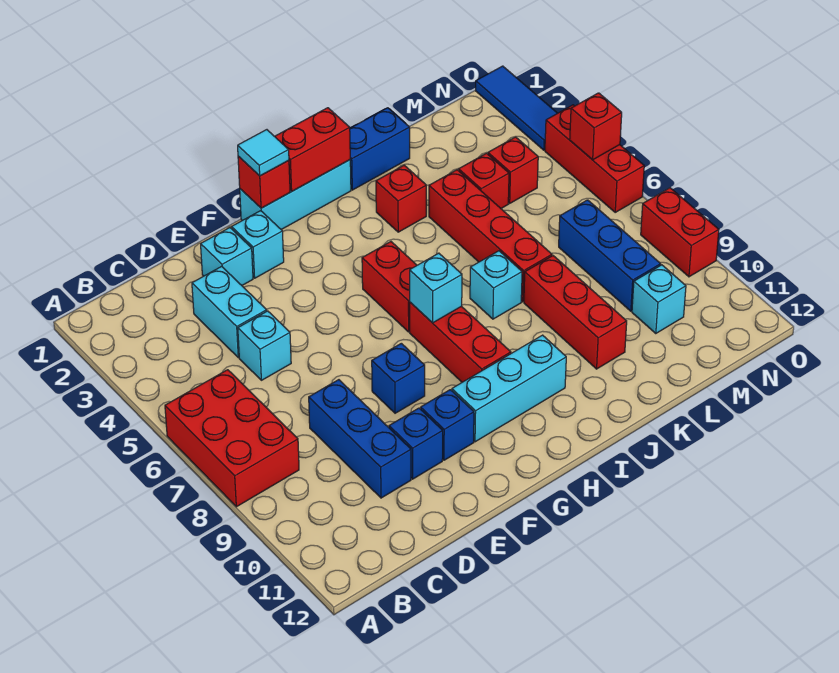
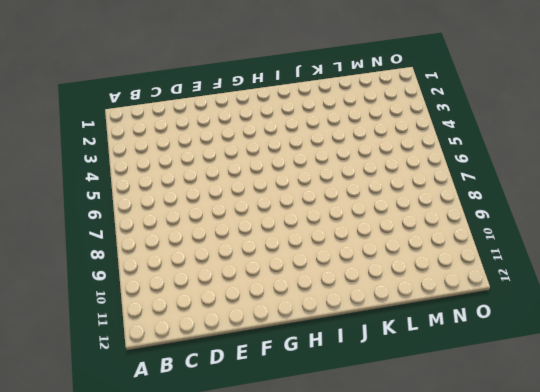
none -> red brick A6:B8 level 1
none -> cyan brick D3:D4 level 1
none -> cyan brick D5 level 1
none -> blue brick D8:D10 level 1

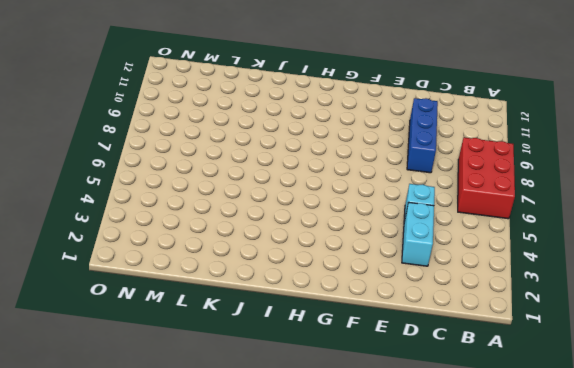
none -> cyan brick E2 level 1
none -> blue brick E10 level 1
none -> cyan brick F2 level 1
none -> blue brick F8 level 1

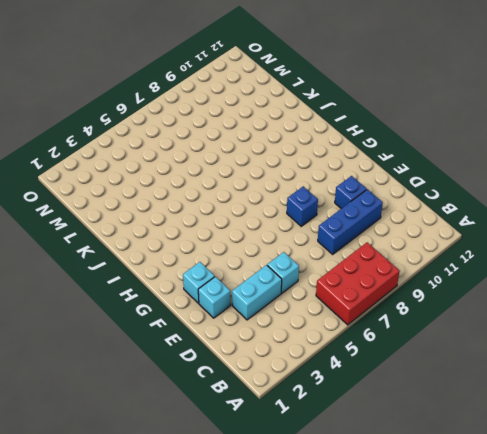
none -> blue brick F10 level 1
none -> cyan brick G1:I1 level 1
none -> cyan brick G10:I10 level 1
none -> red brick H5:H6 level 1

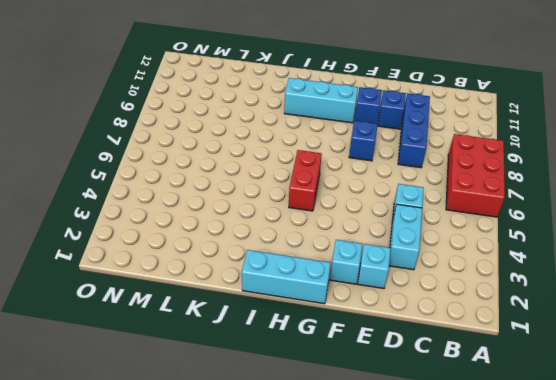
none -> red brick H7:H9 level 1
none -> blue brick J1:K1 level 1
none -> red brick J3 level 1
none -> cyan brick J7 level 1

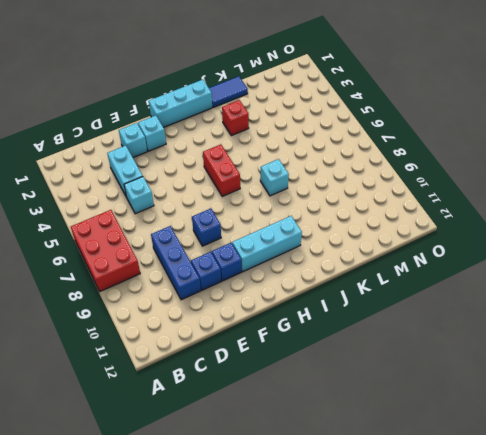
blue tile J1:K1 level 1 -> blue brick J1:K1 level 1
none -> red brick H7:H9 level 1
none -> red brick K4:K7 level 1
none -> red brick K8:K10 level 1
none -> red brick L4 level 1

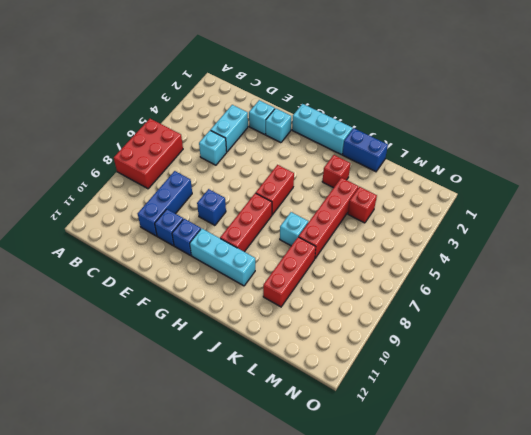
none -> red brick M4 level 1
none -> blue brick M7:M9 level 1
none -> cyan brick M10 level 1
none -> blue tile O1:O3 level 1

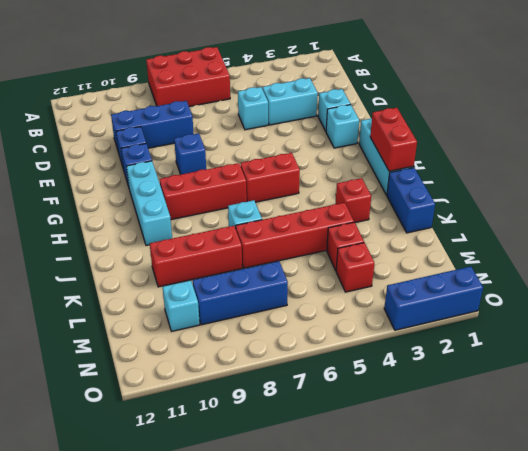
blue brick O1:O3 level 1 -> blue tile O1:O3 level 1
none -> red brick O4:O6 level 1
none -> red brick O8:O9 level 1
none -> red brick G1 level 2
none -> cyan brick H7 level 2

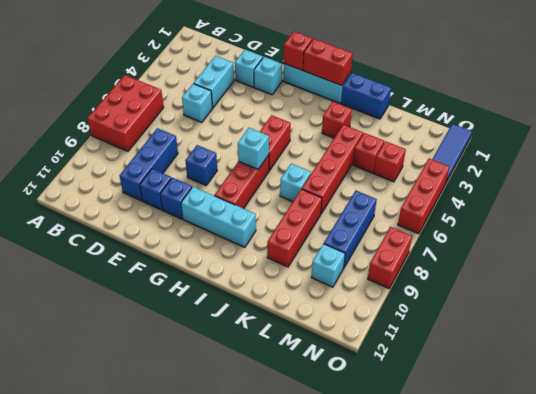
none -> red brick O5 level 2
none -> cyan tile G1 level 3

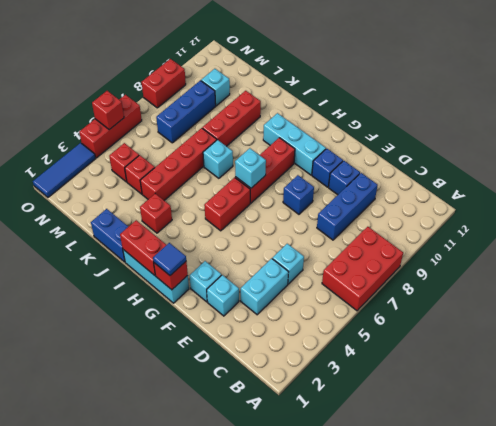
blue tile G1 level 3 -> cyan tile G1 level 3

